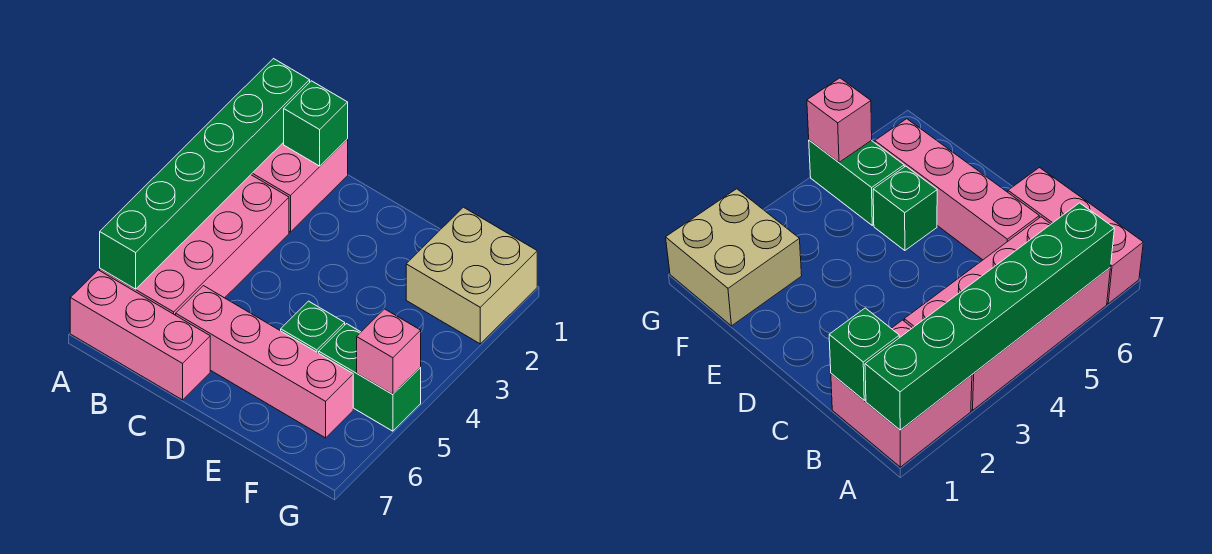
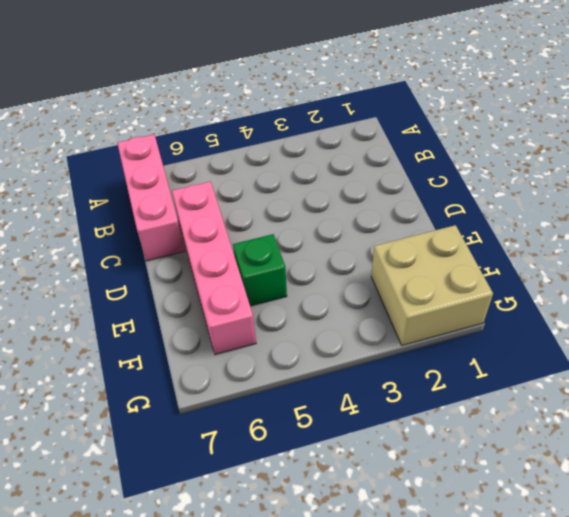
none -> pink brick A1:B2 level 1
none -> pink brick A3:B6 level 1

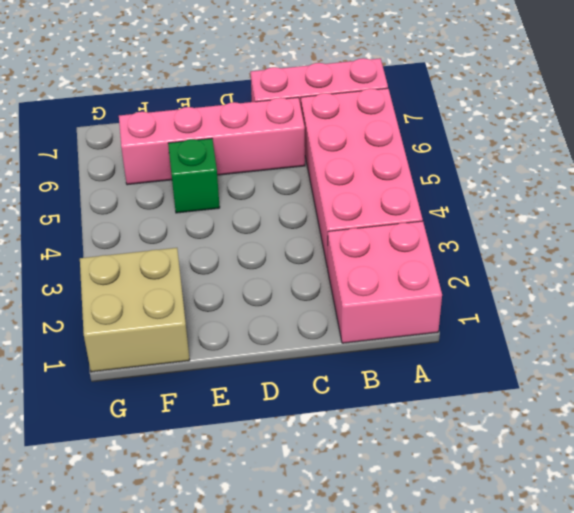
none -> green brick F5:G5 level 1
none -> green brick A1:A6 level 2

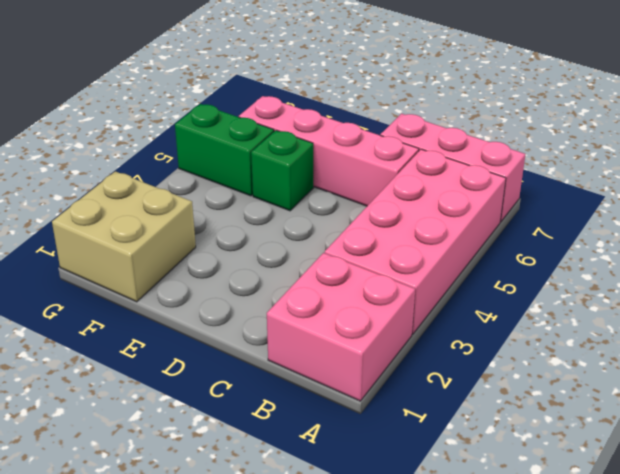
none -> green brick A1:A6 level 2
none -> green brick B1 level 2

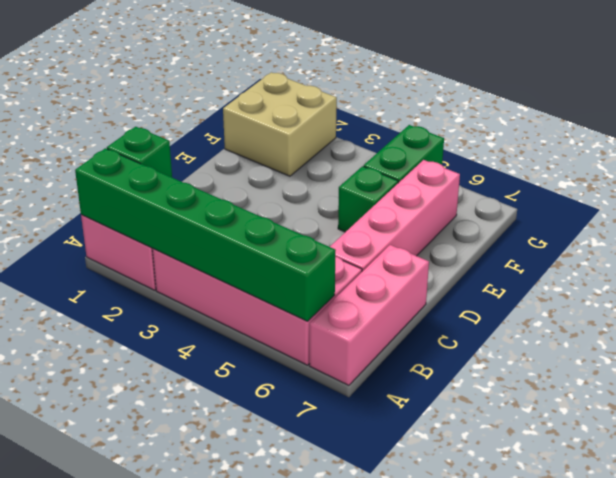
none -> pink brick G5 level 2

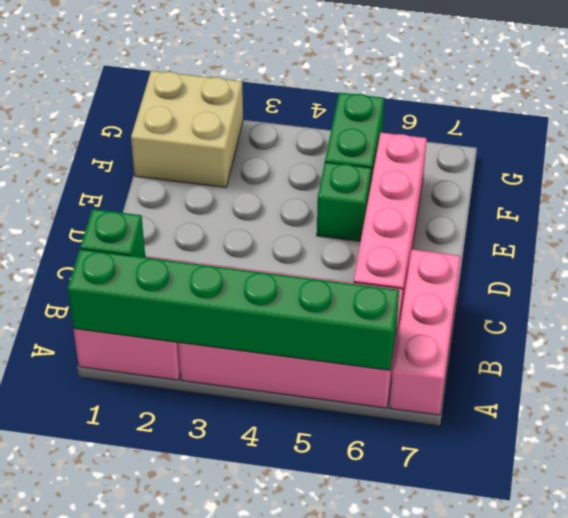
none -> pink brick G5 level 2

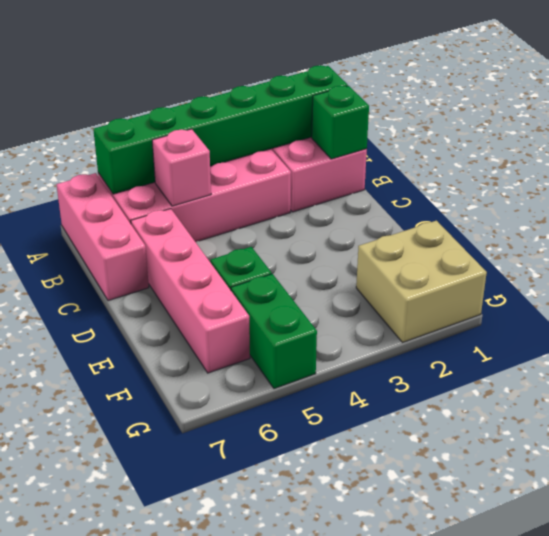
pink brick B5 level 2 -> pink brick G5 level 2

